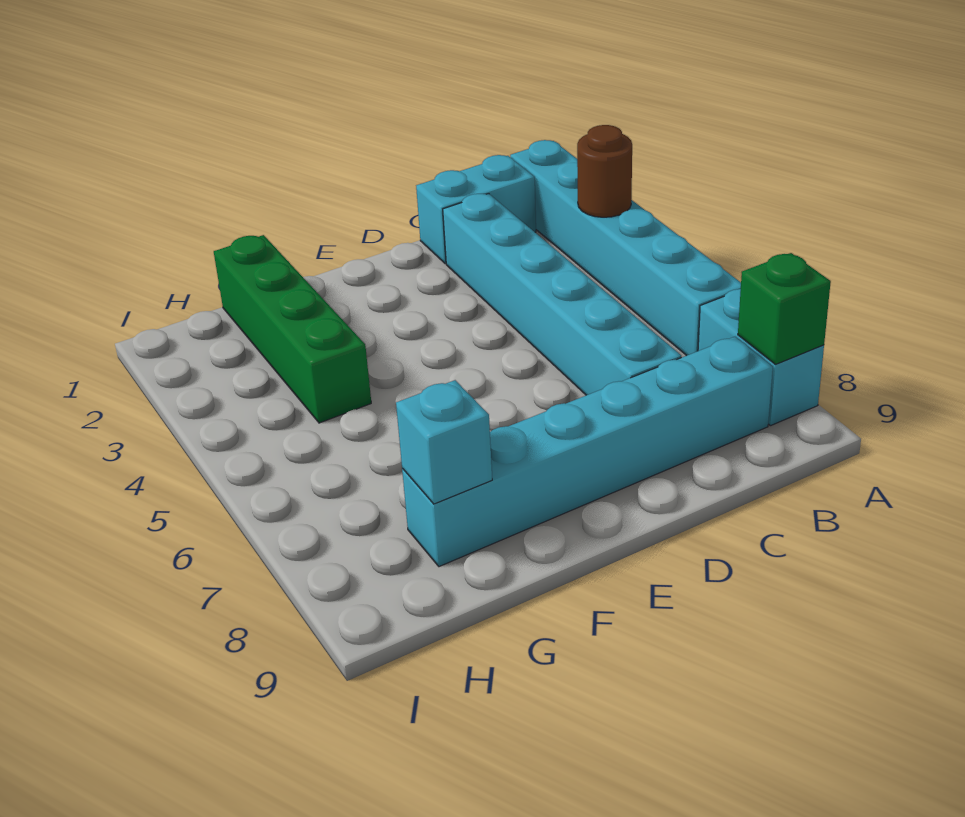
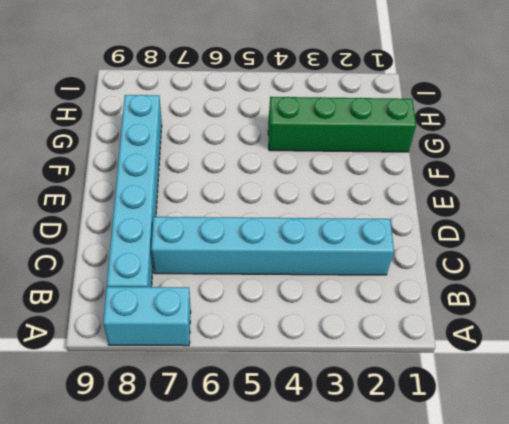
none -> cyan brick A1:A6 level 1
none -> cyan brick B1:C1 level 1

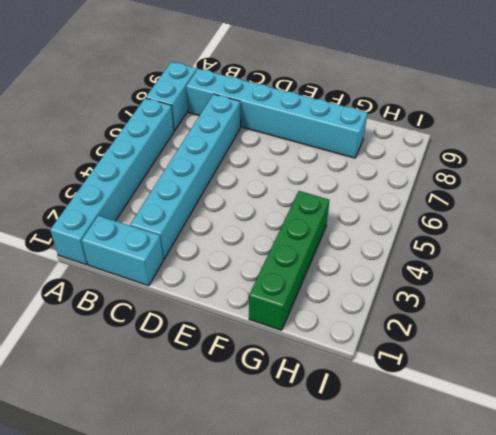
none -> brown round brick A3 level 2
none -> green brick A8 level 2

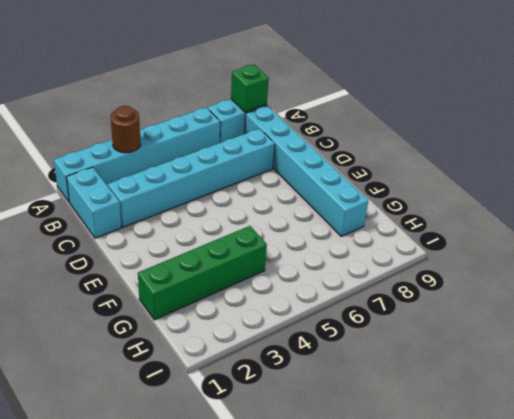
none -> cyan brick G8 level 2

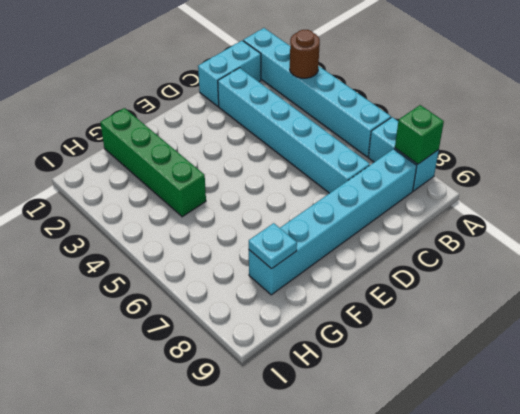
cyan plate G8 level 2 -> cyan brick G8 level 2

